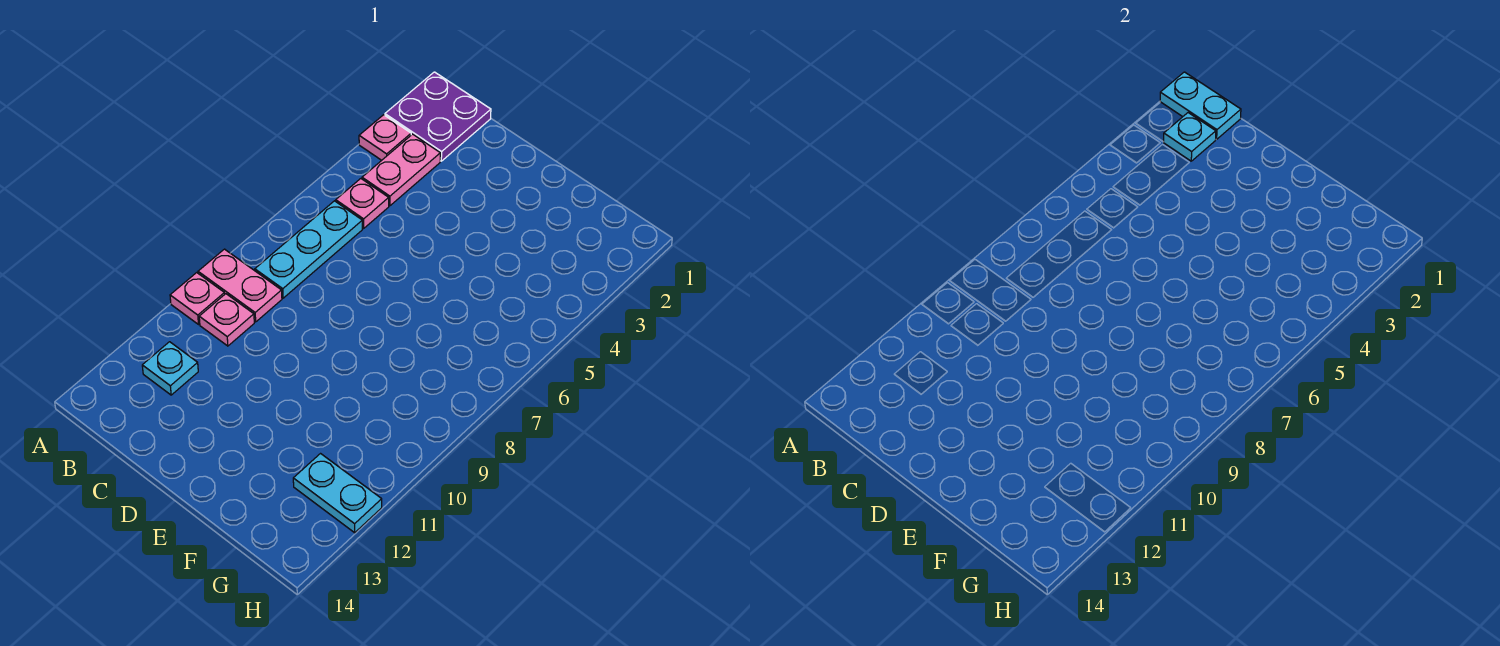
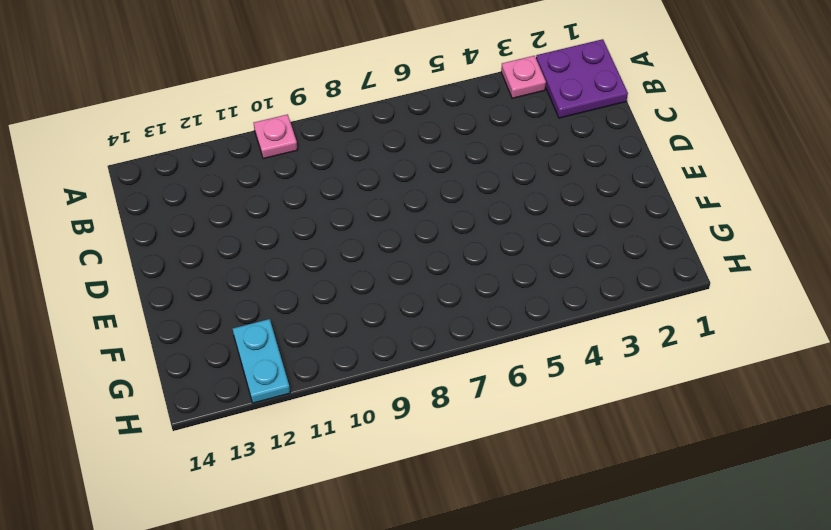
none -> pink plate A9:B9 level 1
none -> pink plate B3:B4 level 1
none -> pink plate B5 level 1

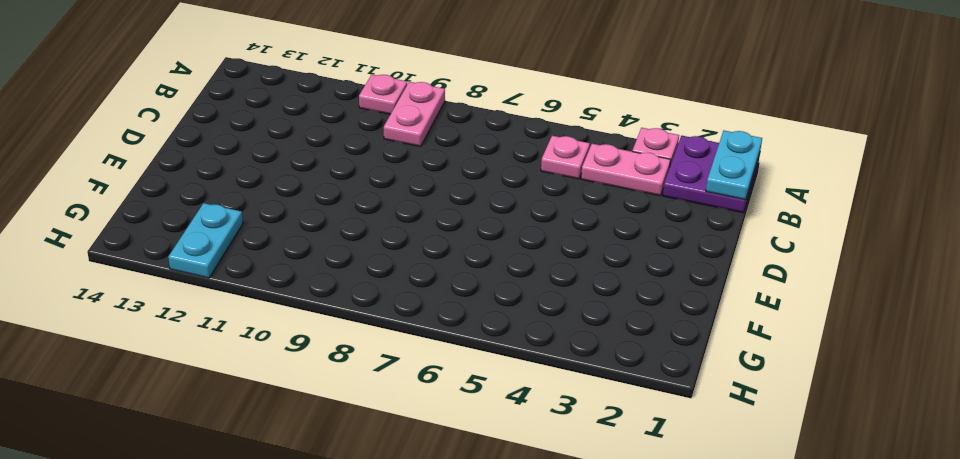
none -> cyan plate B6:B8 level 1
none -> pink plate B10 level 1
none -> cyan plate B12 level 1

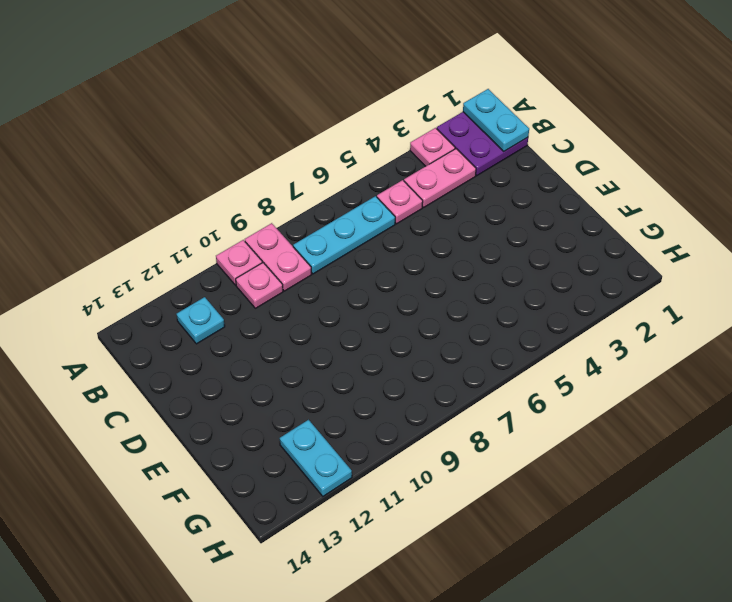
none -> cyan plate B2 level 2

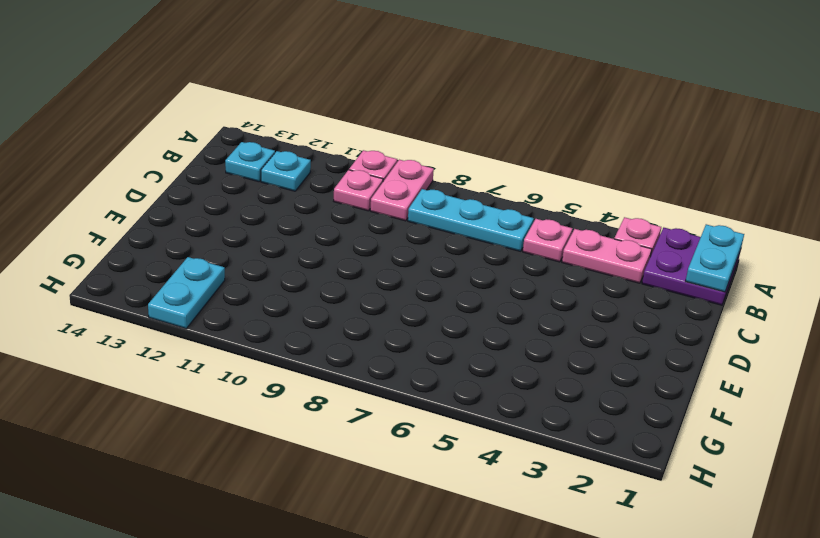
cyan plate B13 level 1 -> cyan plate B2 level 2

